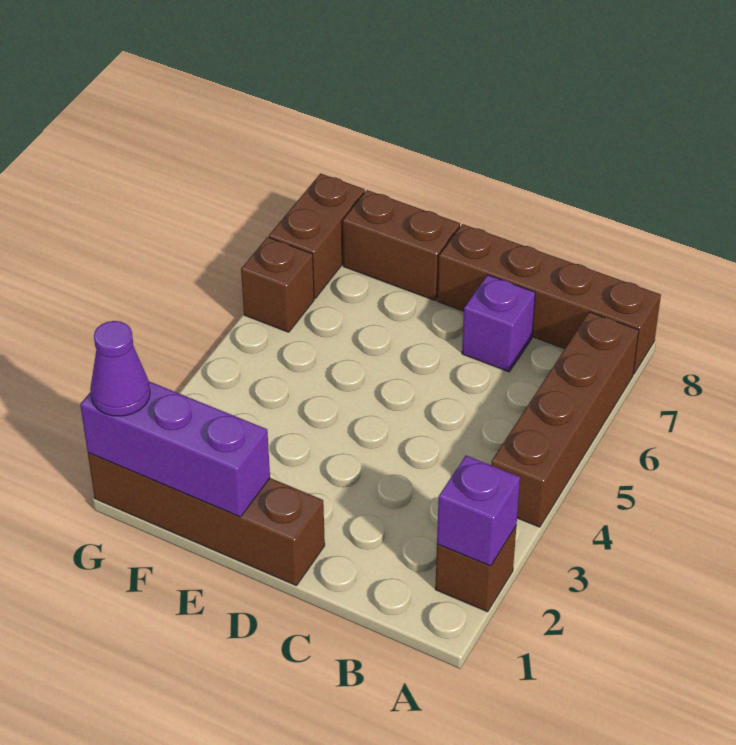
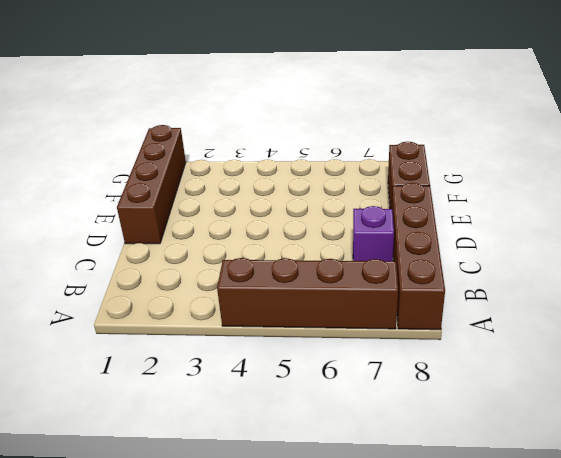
none -> brown brick A2 level 1
none -> brown brick G6 level 1

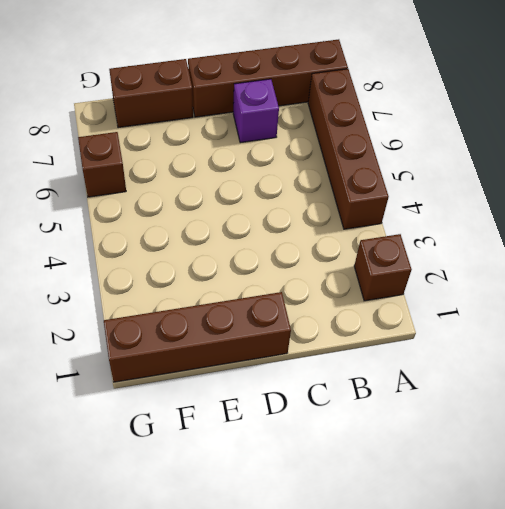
none -> brown brick G7:G8 level 1
none -> purple brick A2 level 2

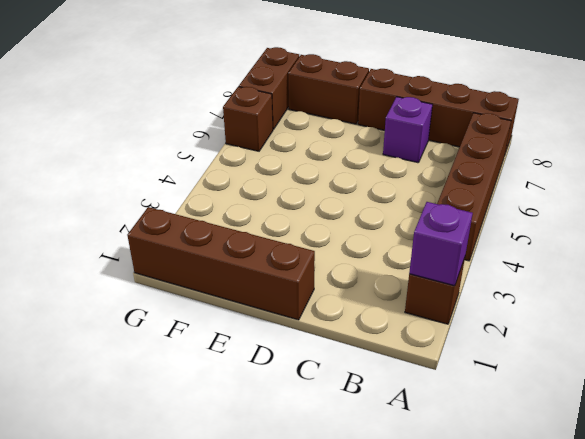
none -> purple brick E1:G1 level 2
none -> purple cone G1 level 3

